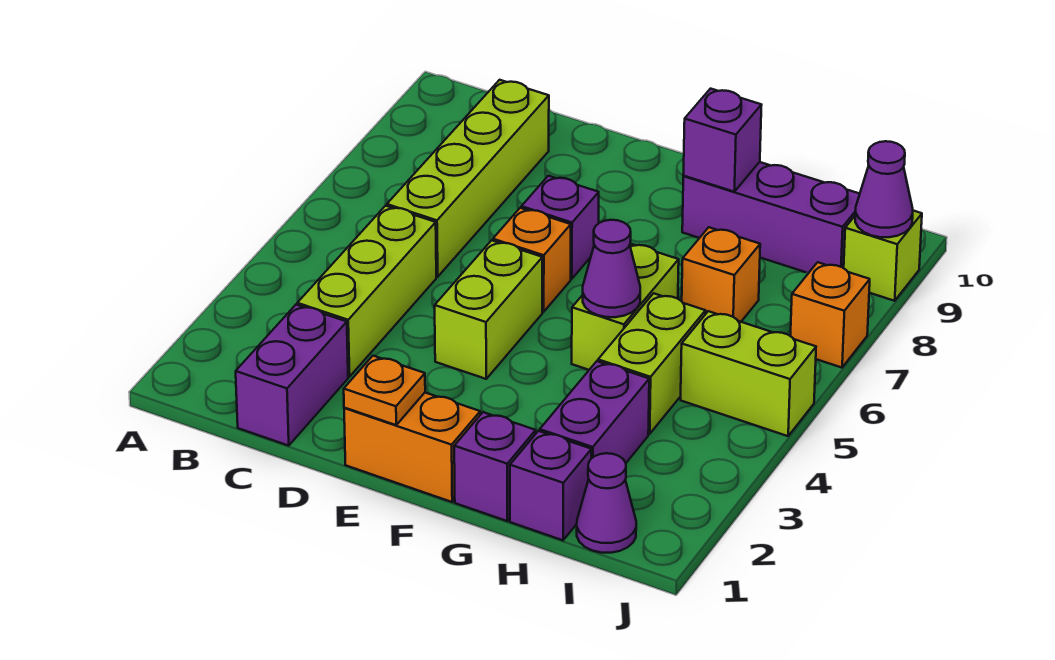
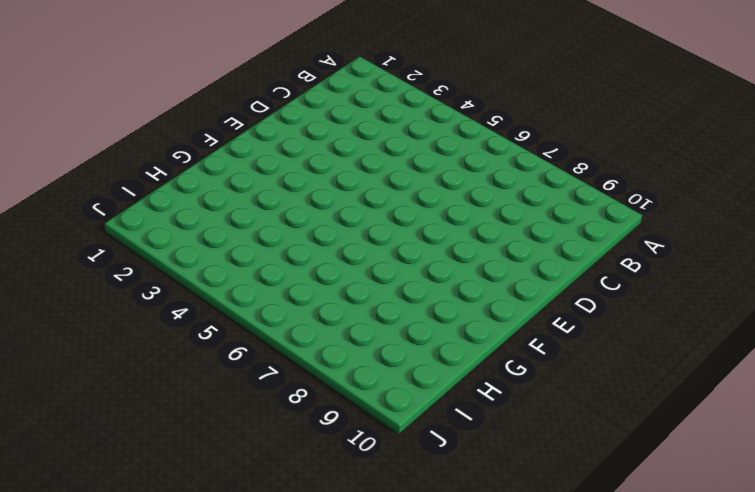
none -> purple brick C1:C2 level 1
none -> lime brick C3:C5 level 1
none -> lime brick C6:C9 level 1

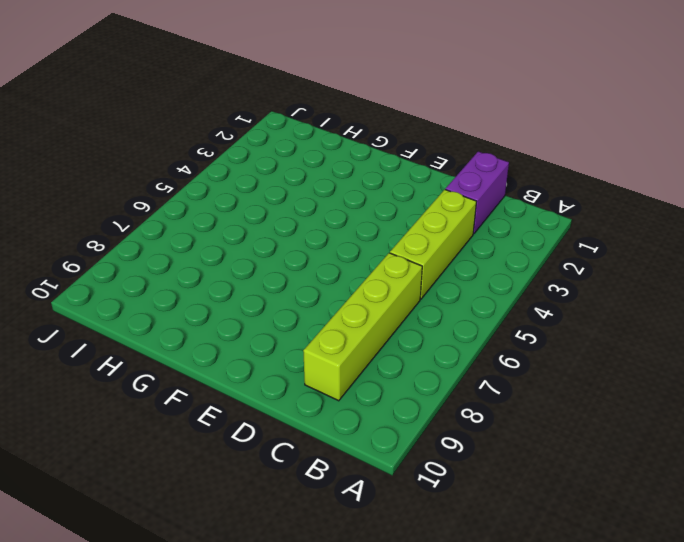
none -> orange brick E1:F1 level 1
none -> lime brick E4:E5 level 1
none -> orange brick E6 level 1

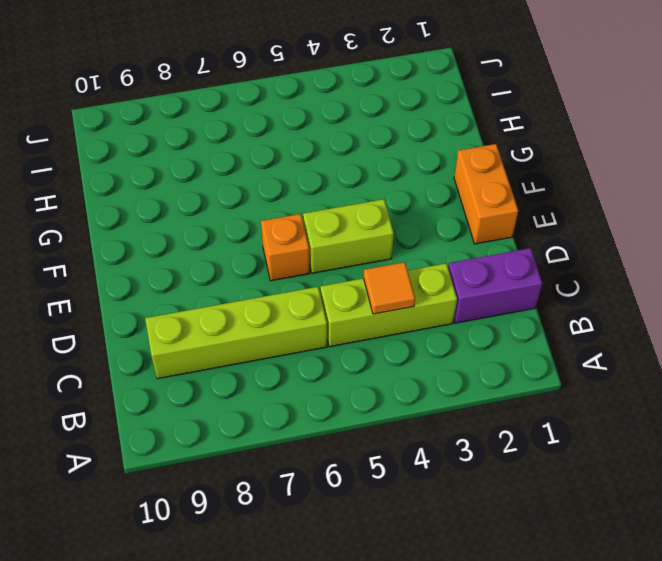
orange tile C4 level 2 -> none
none -> purple brick E7 level 1
none -> purple brick G1 level 1
none -> lime brick G5:G6 level 1

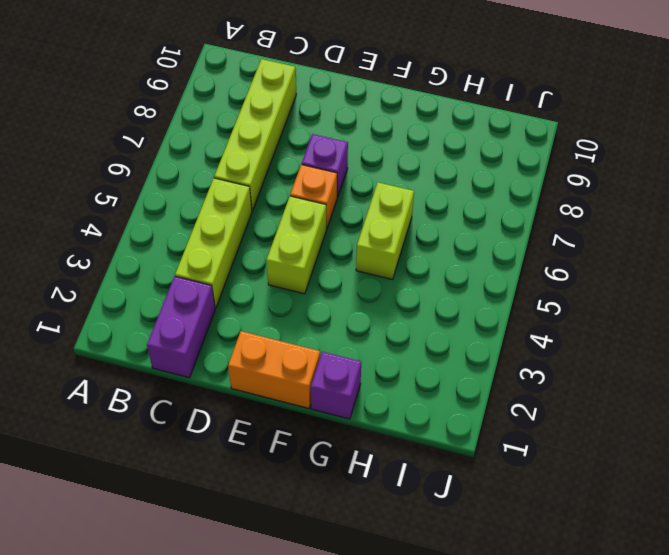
none -> purple brick G9:I9 level 1
none -> purple brick H1 level 1
none -> purple brick H2:H3 level 1

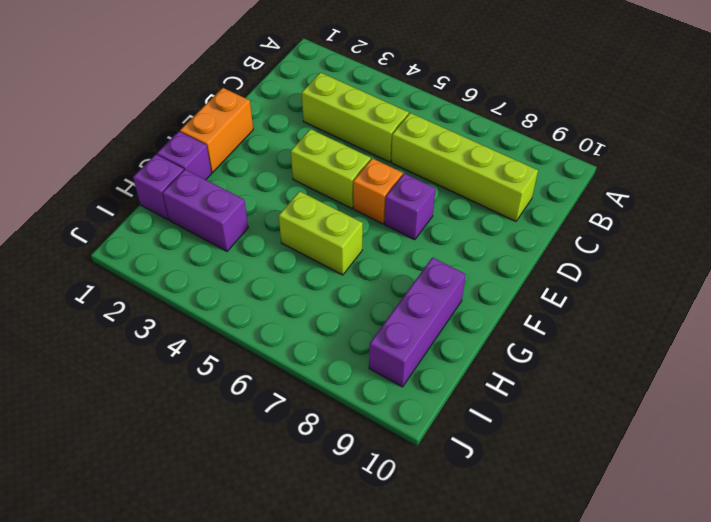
none -> purple brick C1:C2 level 1
none -> lime brick H4:H5 level 1
none -> orange brick H7 level 1

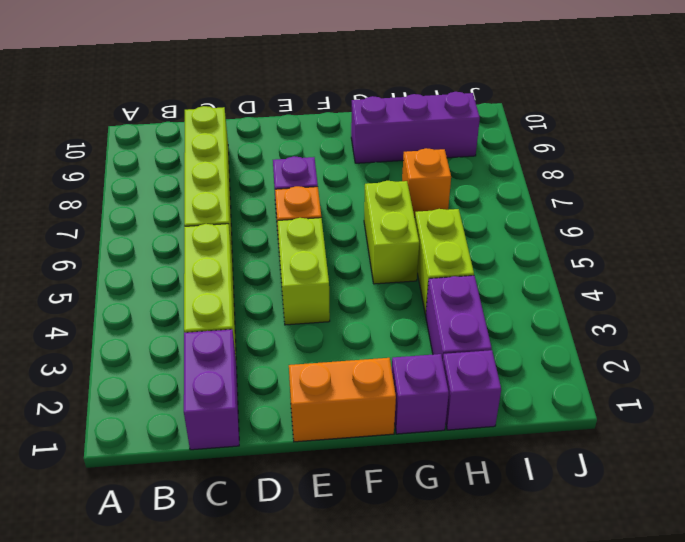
none -> purple cone I1 level 1
none -> lime brick I5:J5 level 1
none -> orange brick J7 level 1

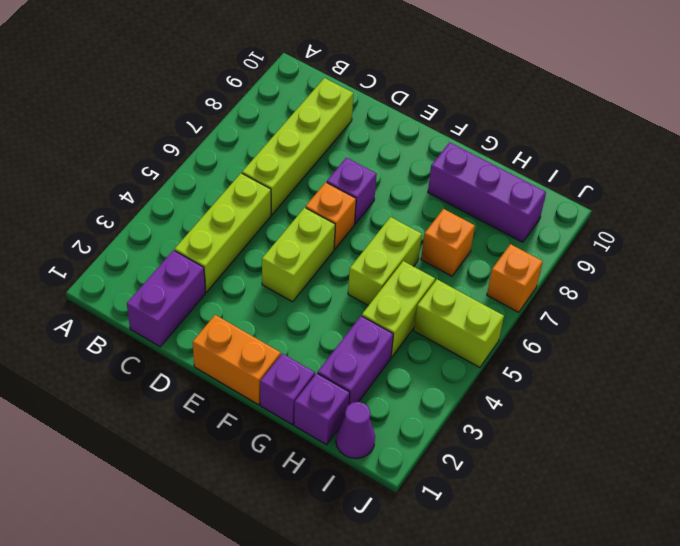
none -> lime brick J9 level 1
none -> orange plate E1 level 2
none -> purple cone G5 level 2

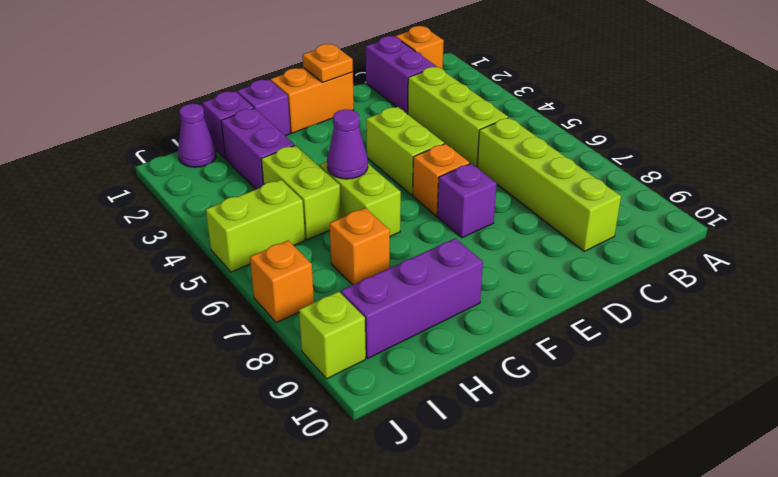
orange brick B1 level 1 -> none
none -> purple brick G9 level 2
none -> purple cone J9 level 2

